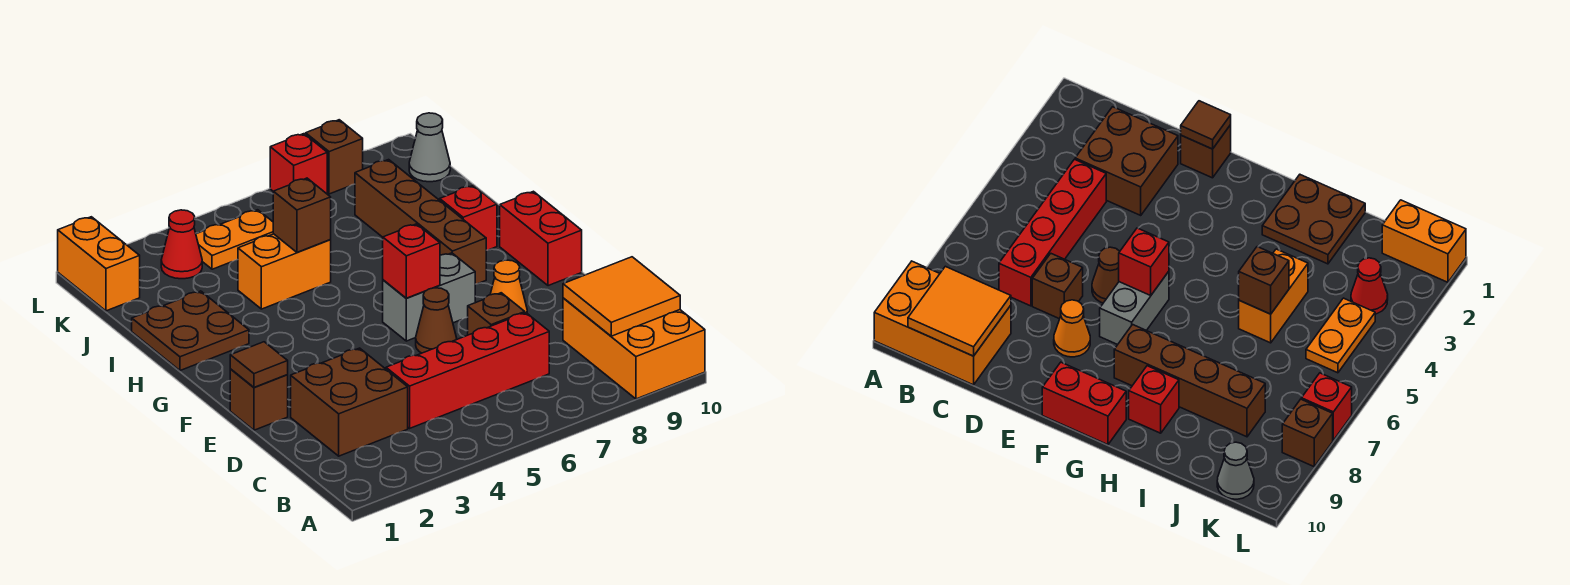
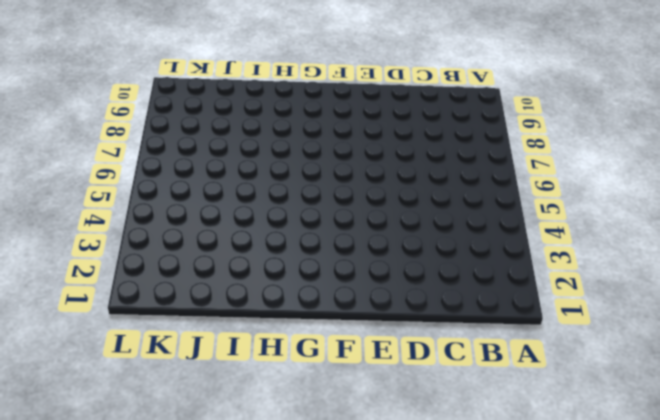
none -> orange brick A9:C10 level 1
none -> brown brick C2:D3 level 1
none -> red brick C4:C7 level 1

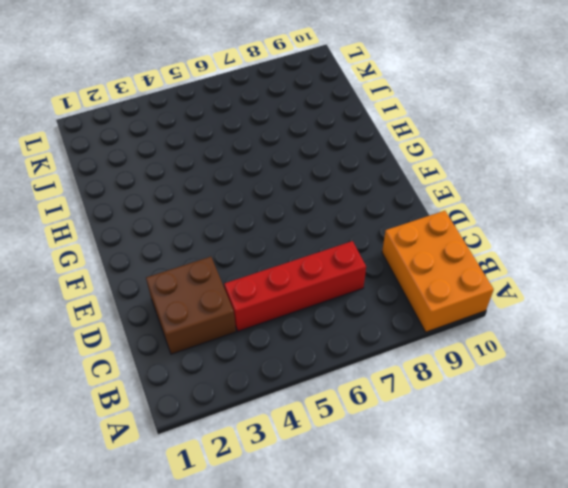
none -> brown brick D7 level 1
none -> brown brick E1 level 1
none -> brown cone E6 level 1

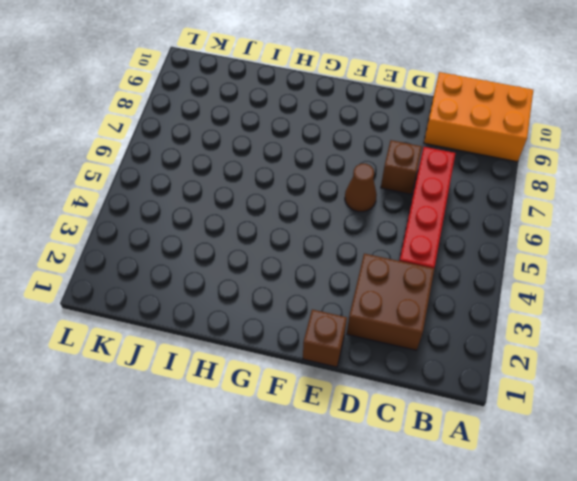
none -> orange cone E8 level 1
none -> grey brick F6:F7 level 1
none -> red brick F10:G10 level 1

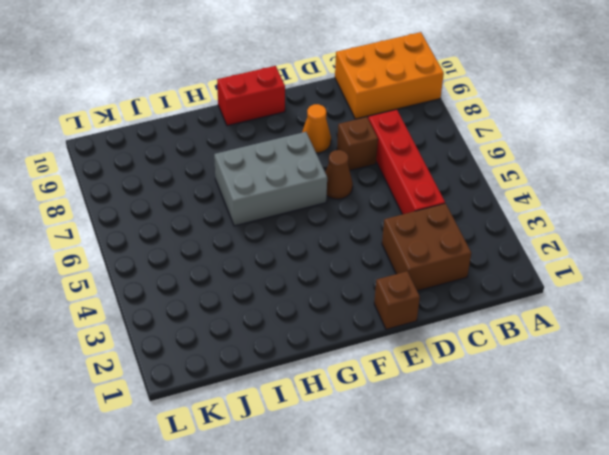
grey brick F6:H7 level 1 -> grey brick F6:F7 level 1
none -> brown brick G8:J8 level 1
none -> brown plate H1:I2 level 1
none -> red brick H9 level 1

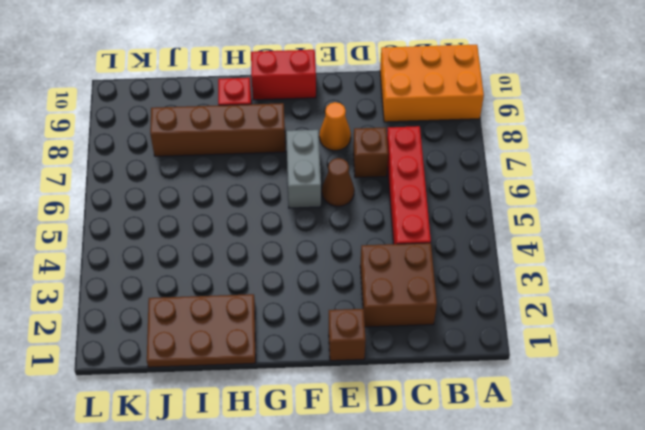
brown plate H1:J2 level 1 -> brown plate H1:I2 level 1
none -> orange brick I4:I5 level 1
none -> orange brick K1:L1 level 1
none -> red cone K3 level 1

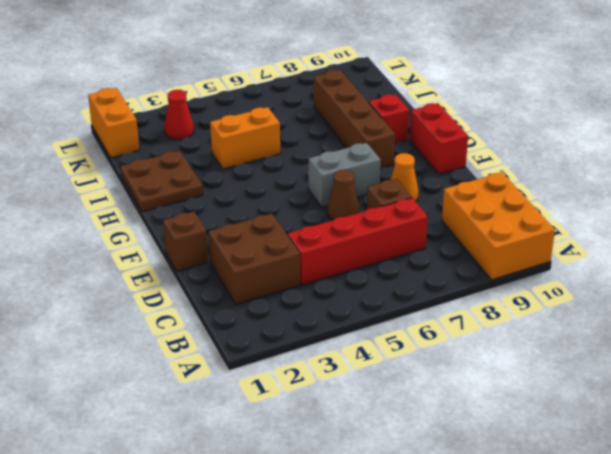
none -> orange plate K4:K5 level 1
none -> grey cone K10 level 1
none -> red brick L7 level 1

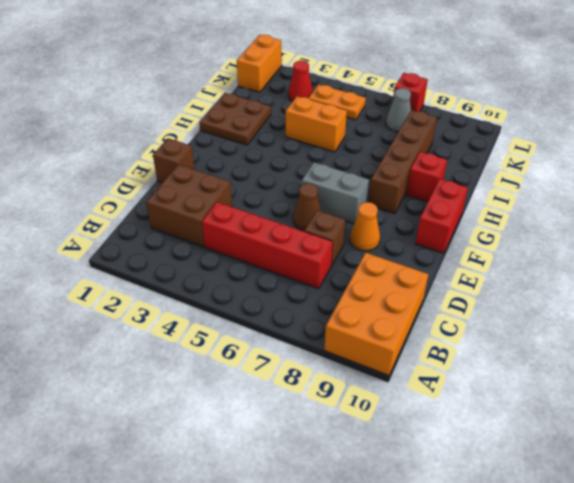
grey cone K7 level 1 -> grey cone K10 level 1
none -> brown brick L8 level 1
none -> orange tile B9:C10 level 2
none -> brown tile E1 level 2

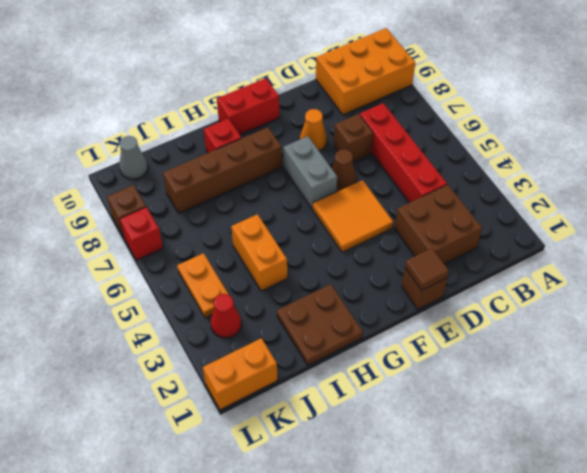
orange tile E4:F5 level 1 -> orange tile B9:C10 level 2
none -> red brick F6 level 2
none -> brown brick I5 level 2

